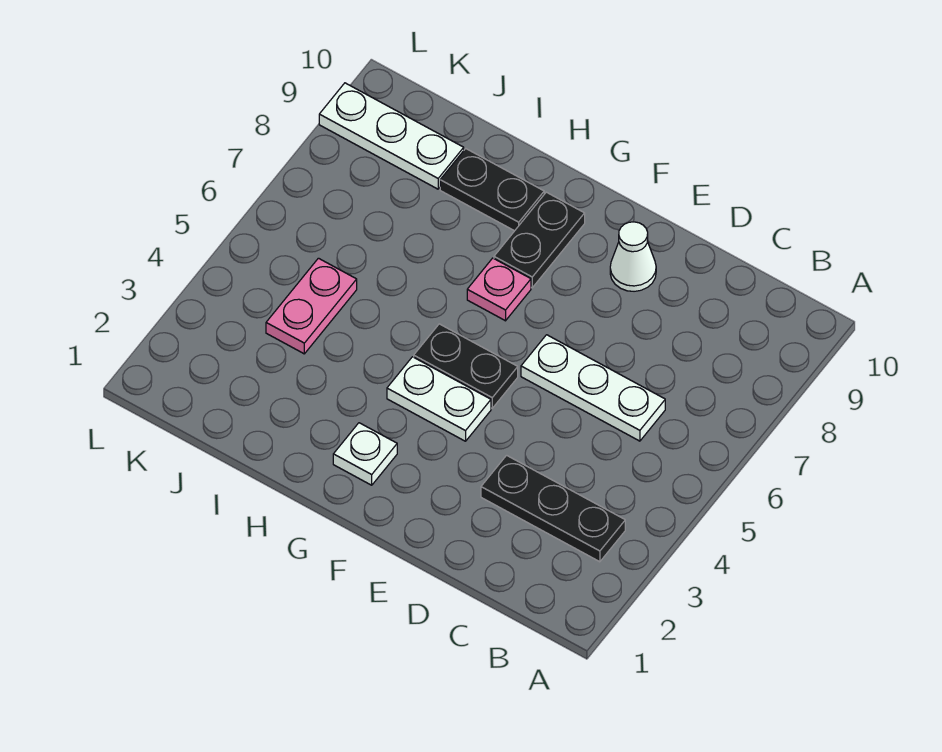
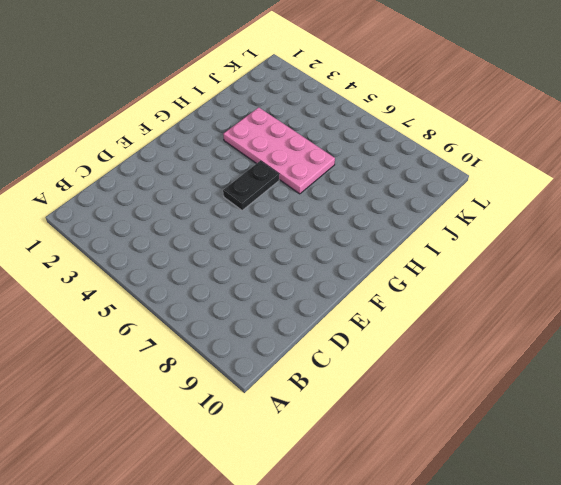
pink plate H3:I6 level 1 -> none
none -> black plate B3:D3 level 1
none -> white plate C6:E6 level 1

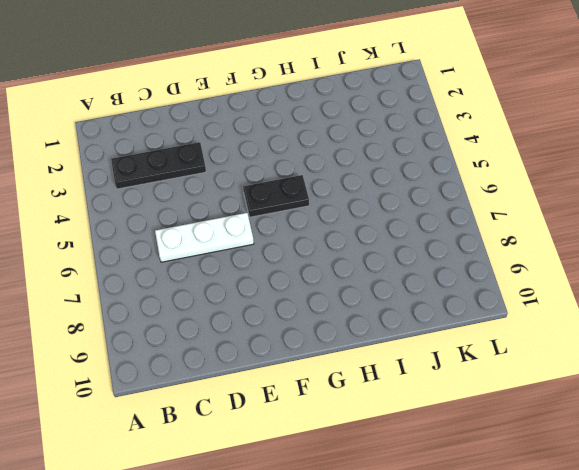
none -> white cone E9 level 1
none -> white plate F4:G4 level 1

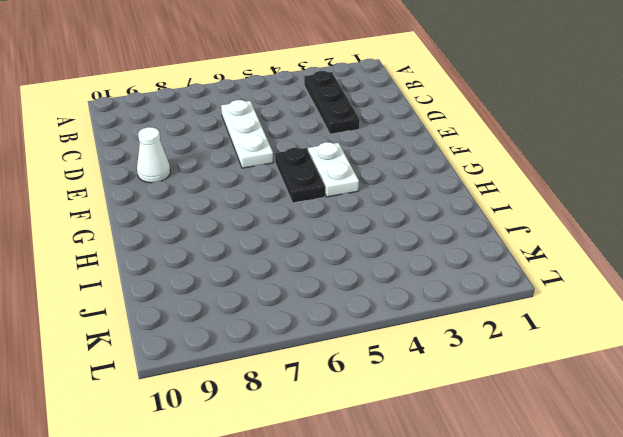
none -> white plate G2 level 1
none -> pink plate G7 level 1

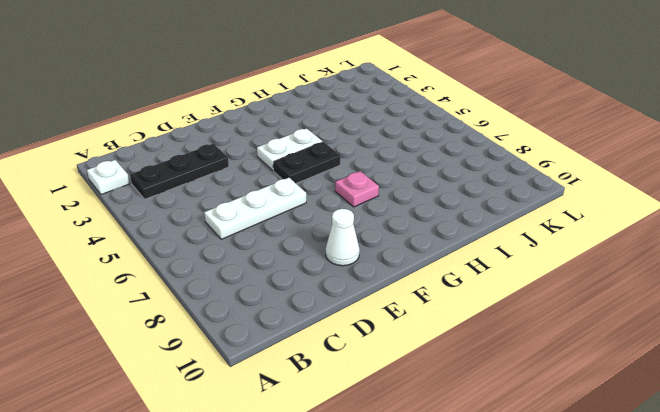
white plate A2 level 1 -> white plate G2 level 1
none -> black plate G8:G9 level 1
none -> black plate H9:I9 level 1

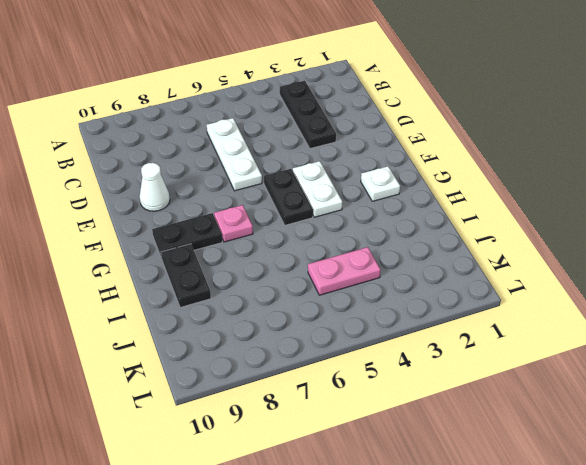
none -> white plate J9:L9 level 1

